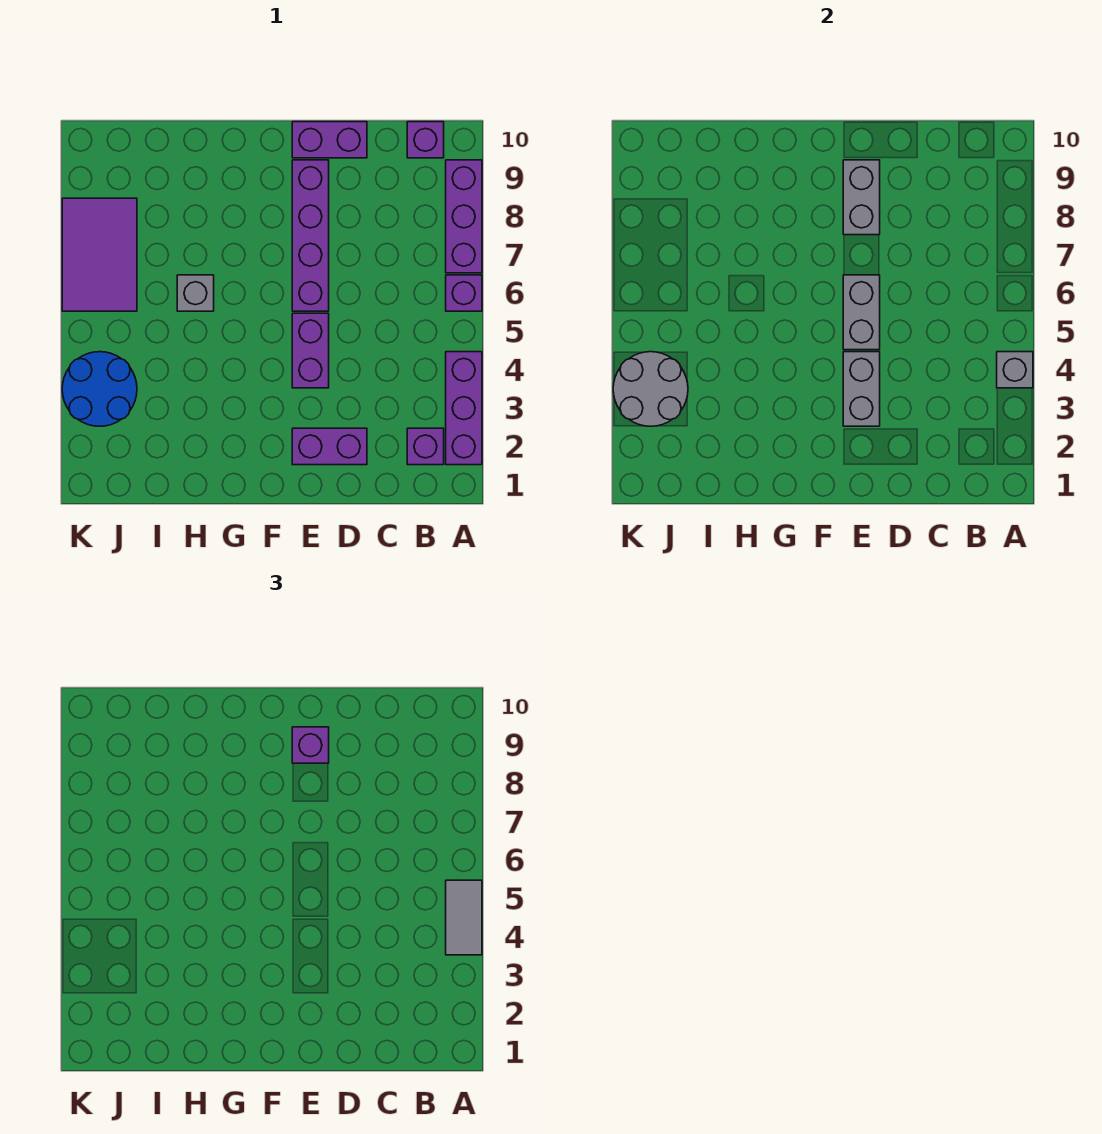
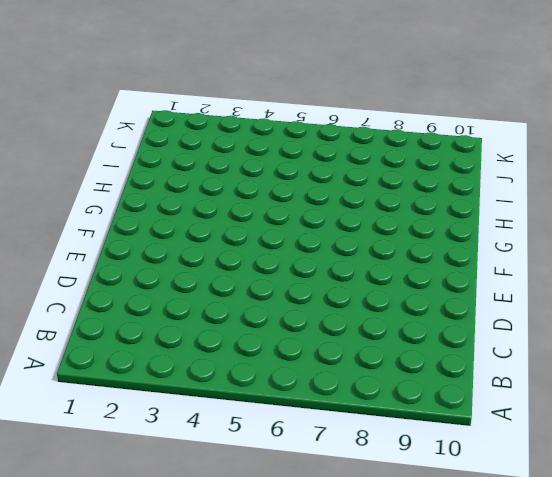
none -> purple brick A2:A4 level 1
none -> purple brick A6 level 1
none -> purple brick A7:A9 level 1

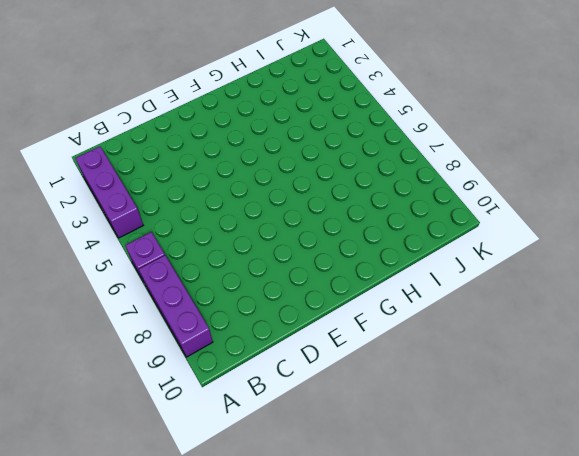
none -> purple brick B2 level 1
none -> purple brick B10 level 1
none -> purple brick D2:E2 level 1

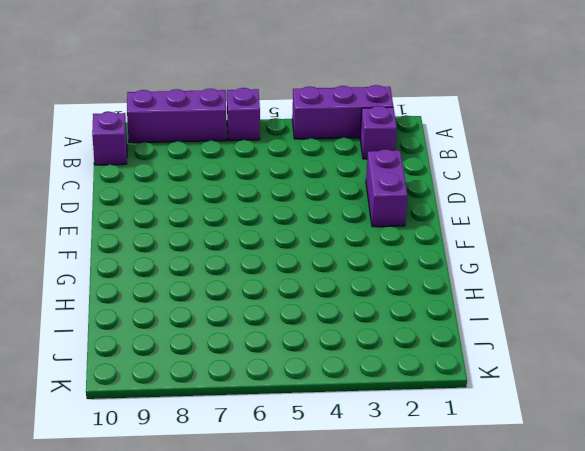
none -> purple brick D10:E10 level 1
none -> purple brick E4:E5 level 1
none -> purple brick E6:E9 level 1

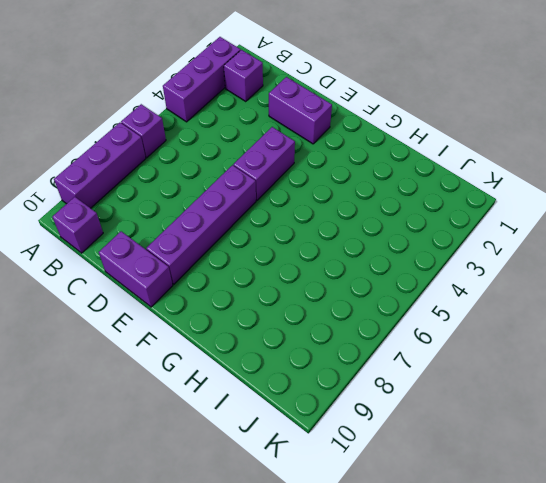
none -> grey brick H6 level 1
none -> blue round brick J3:K4 level 1
none -> purple tile J6:K8 level 1

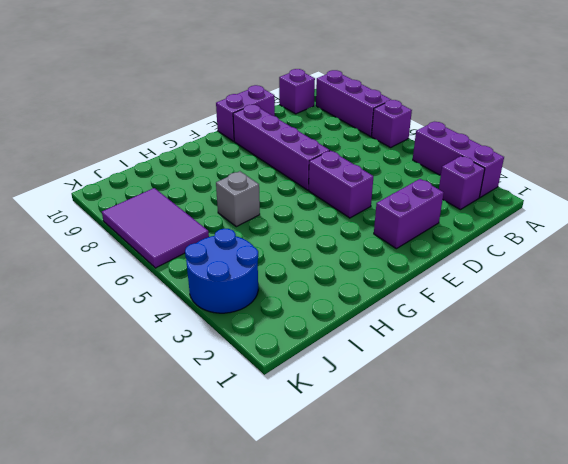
none -> grey brick A4 level 2
none -> grey brick E3:E4 level 2
none -> grey brick E5:E6 level 2

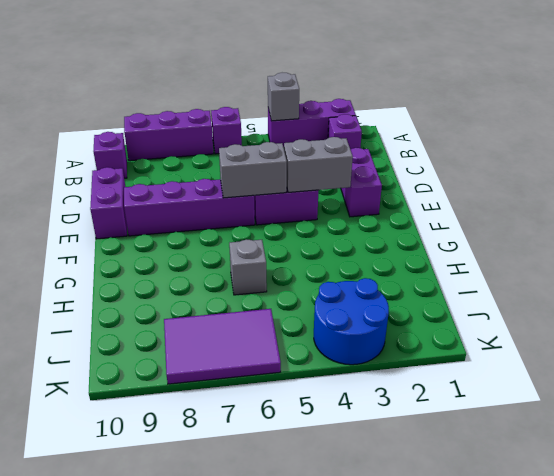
none -> grey brick E8:E9 level 2
none -> grey round brick J3:K4 level 2
none -> grey tile A4:A5 level 3

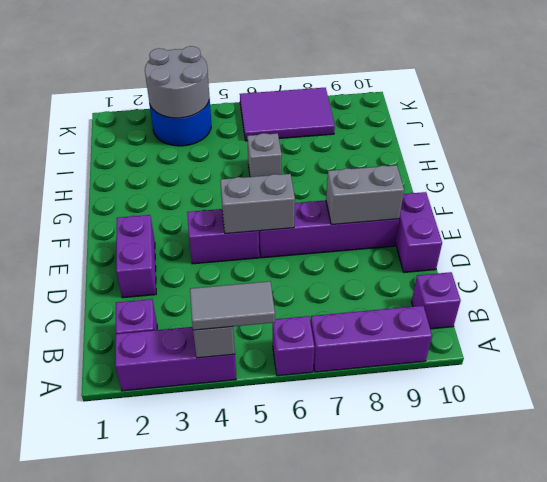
none -> grey brick E3:E4 level 2
none -> purple brick E9 level 3

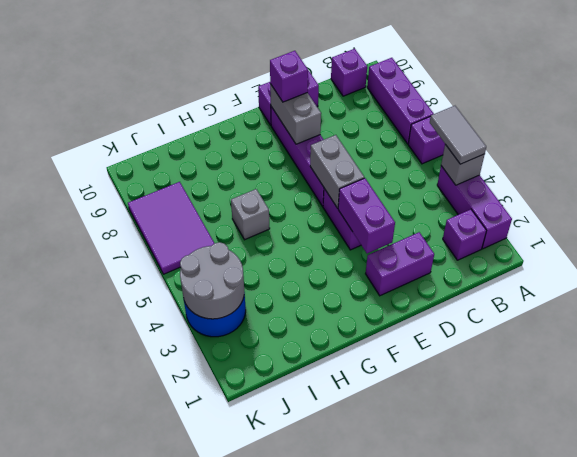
purple brick E3:E4 level 2 -> grey brick E3:E4 level 2

